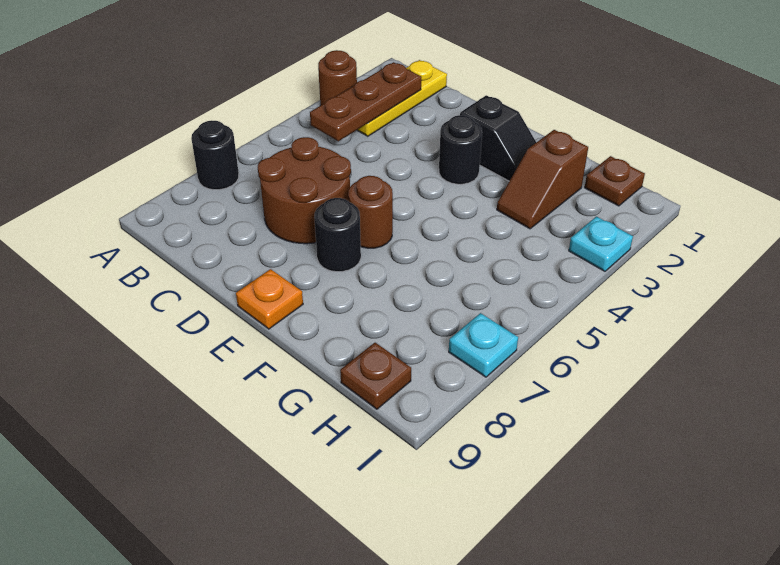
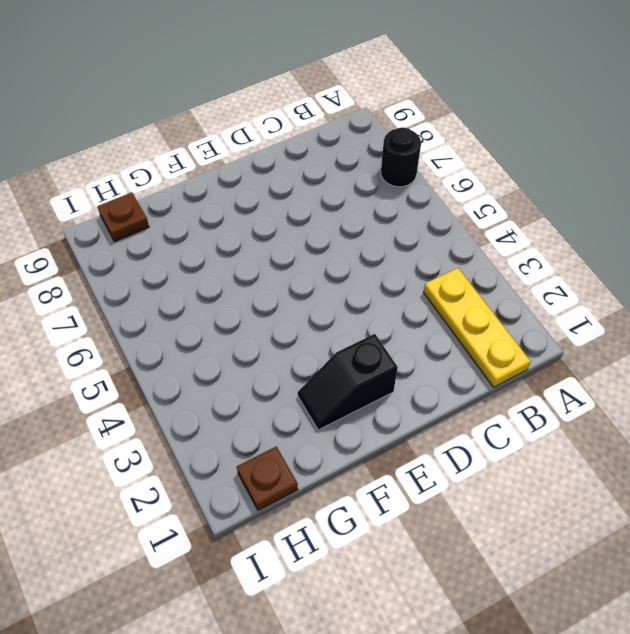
none -> brown round brick A3 level 1
none -> brown round brick C6:D7 level 1
none -> black round brick E3 level 1

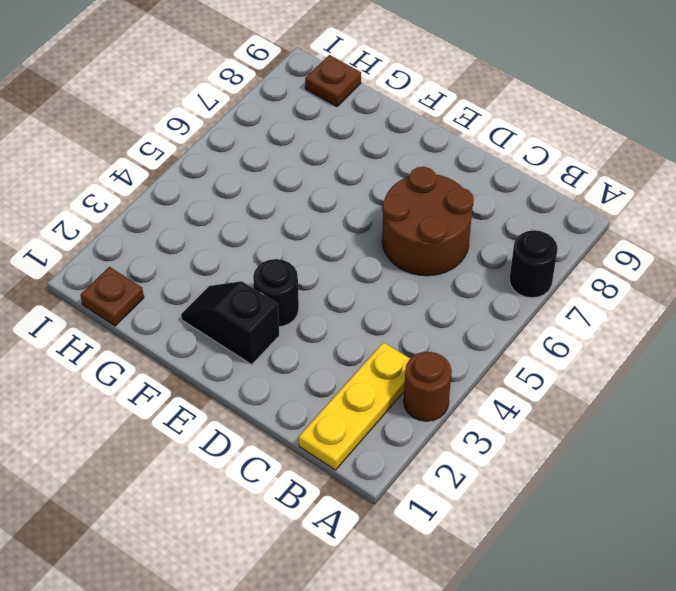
none -> brown round brick E6 level 1
none -> black round brick E7 level 1
none -> orange plate E9 level 1

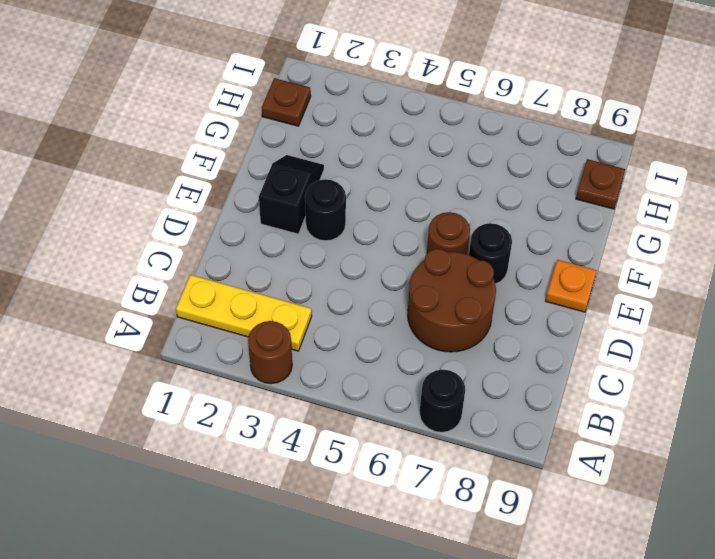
none -> brown slope G2:G3 level 1 top 2
none -> cyan plate I3 level 1
none -> cyan plate I7 level 1

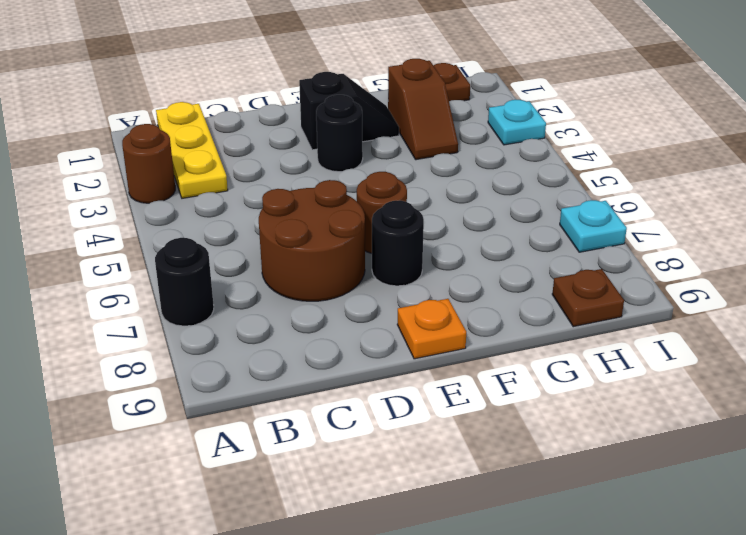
none -> brown plate B2:B4 level 2

